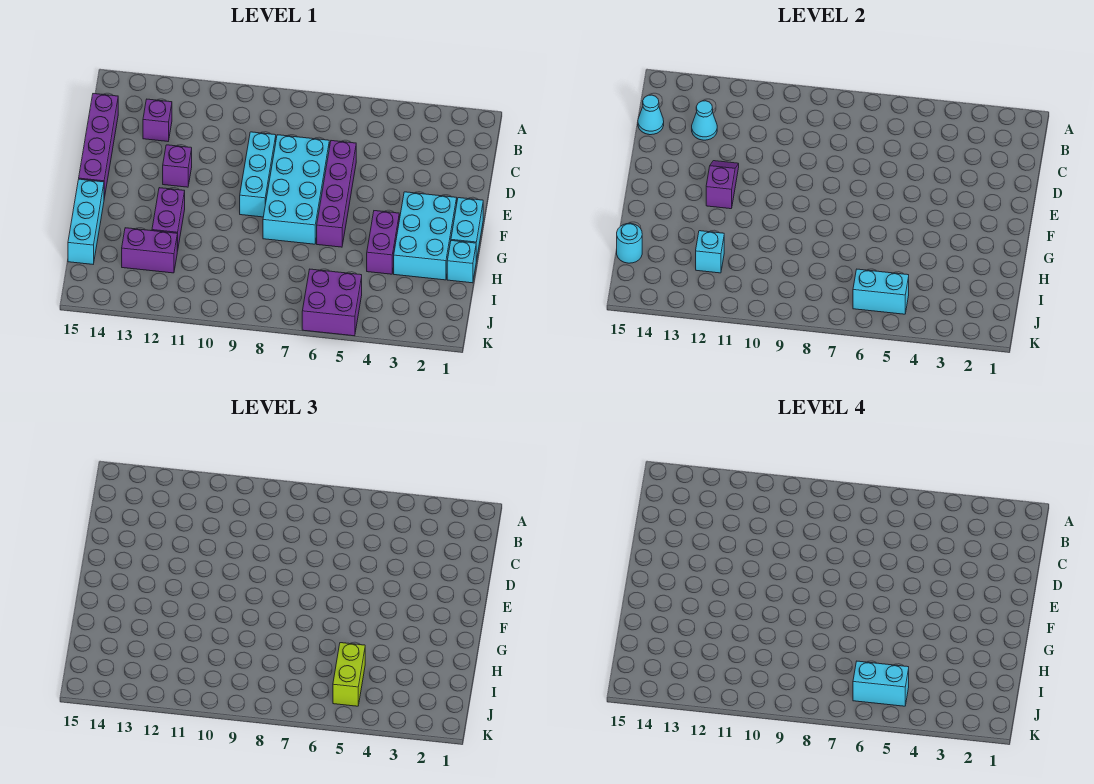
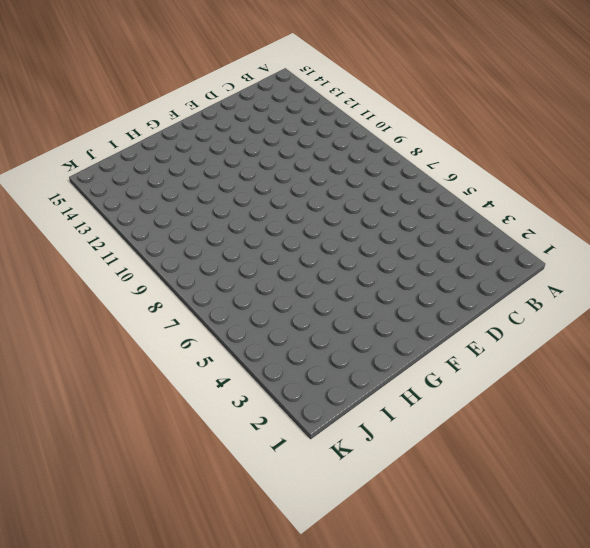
none -> purple brick C13 level 1
none -> purple brick C15:F15 level 1
none -> purple brick D6:G6 level 1

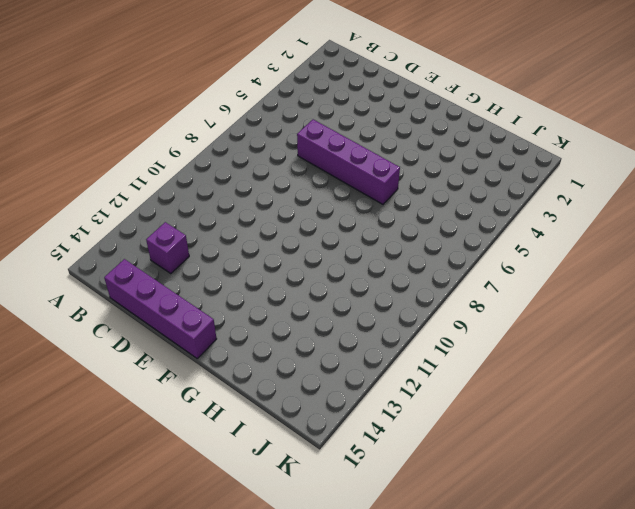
none -> cyan brick D7:G8 level 1
none -> cyan brick D9:F9 level 1
none -> purple brick E12 level 1

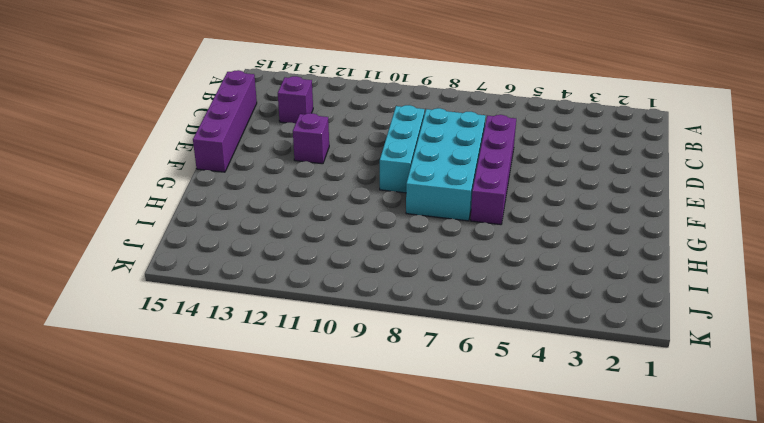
none -> cyan brick F1:G1 level 1
none -> cyan brick F2:H3 level 1
none -> purple brick G4:H4 level 1

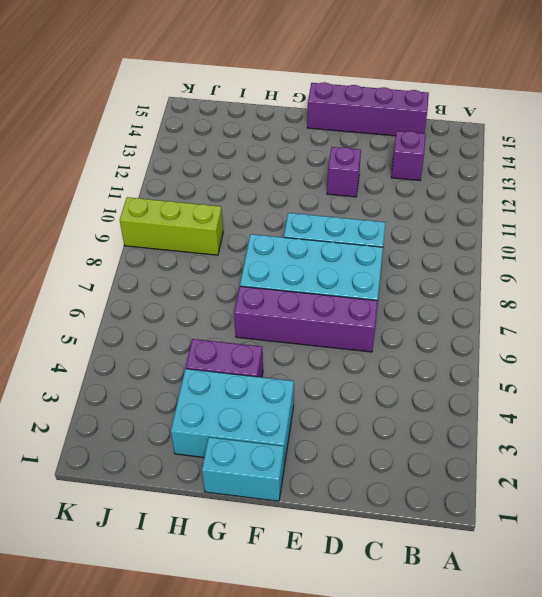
lime brick I9:K9 level 1 -> none
none -> purple brick G12:H12 level 1
none -> cyan brick G15:I15 level 1
none -> cyan brick H1 level 1

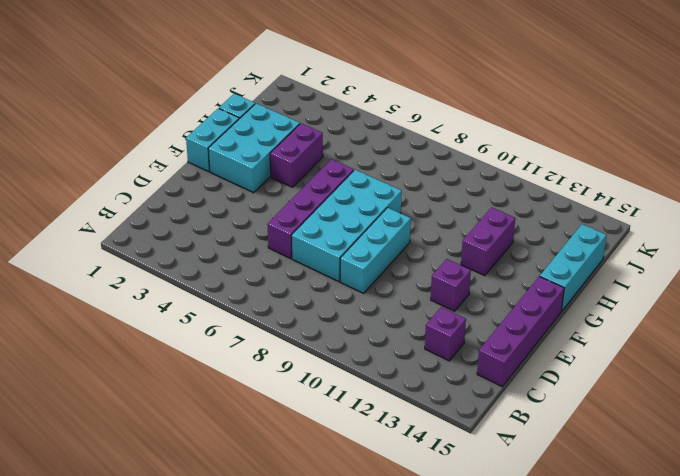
none -> purple brick I12:I13 level 1
none -> purple brick J5:K6 level 1
none -> cyan cone C13 level 2

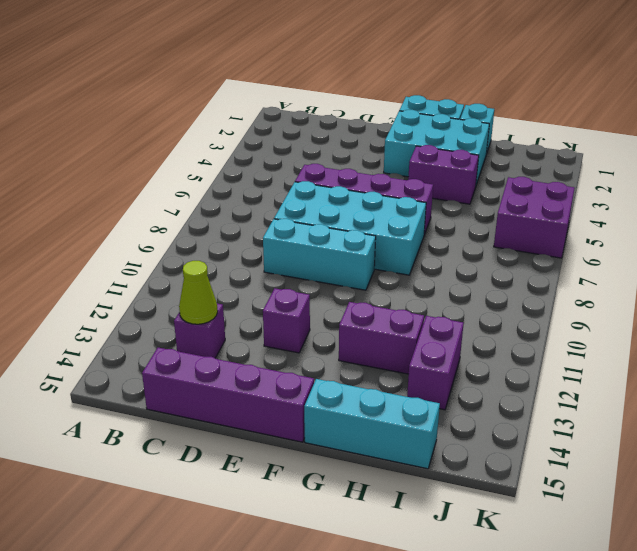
lime cone C13 level 2 -> cyan cone C13 level 2
none -> cyan cone C15 level 2
none -> purple slope E12:F12 level 2 top F
none -> cyan brick I12 level 2

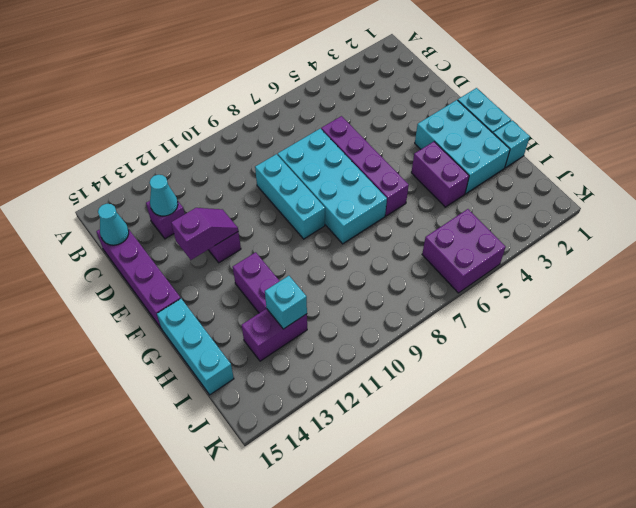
purple slope E12:E13 level 2 top 13 -> purple slope E12:F12 level 2 top F
none -> cyan round brick I15 level 2
none -> cyan brick J5:J6 level 2
none -> lime brick I5:J5 level 3

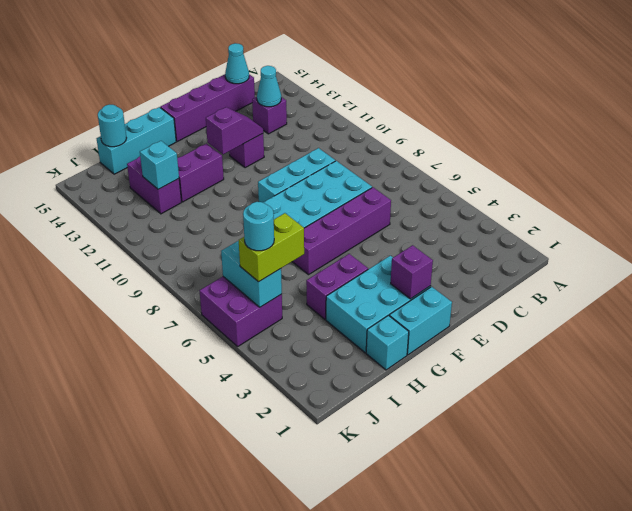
purple brick F2 level 2 -> none
cyan round brick J5 level 4 -> cyan brick J5:J6 level 4

